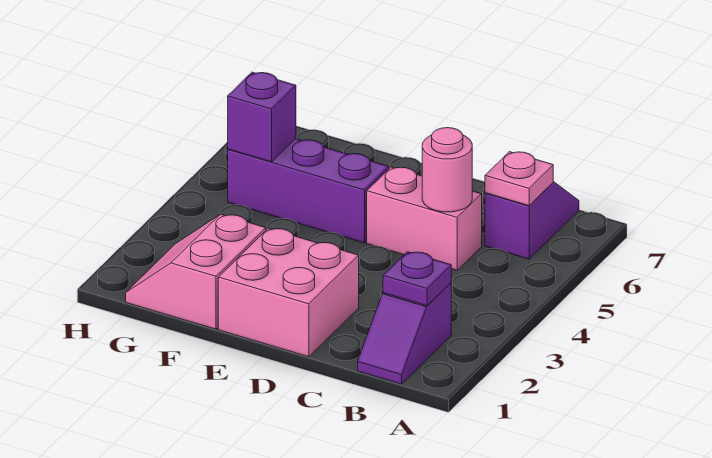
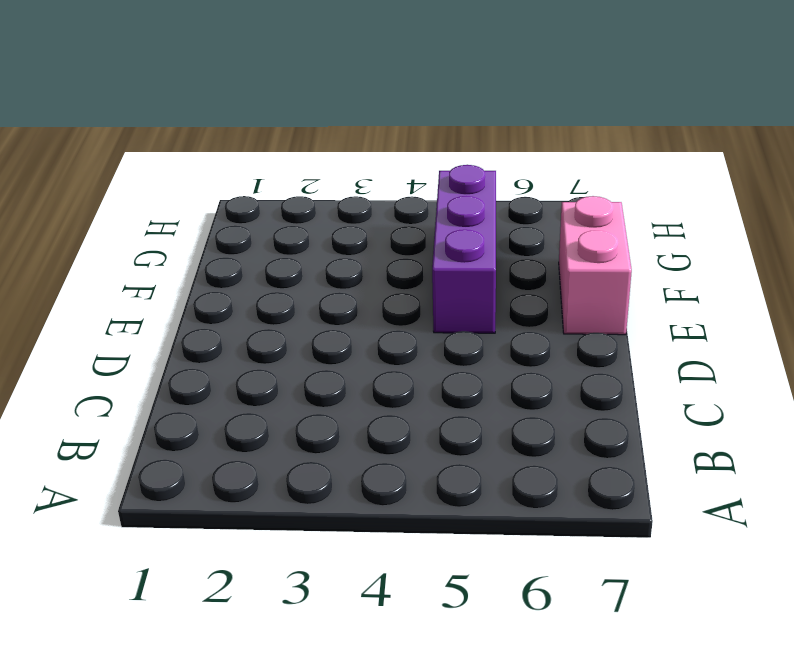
pink brick E7:F7 level 1 -> pink brick C5:D5 level 1
none -> purple slope B1:B2 level 1 top 2
none -> purple slope B6:B7 level 1 top 6

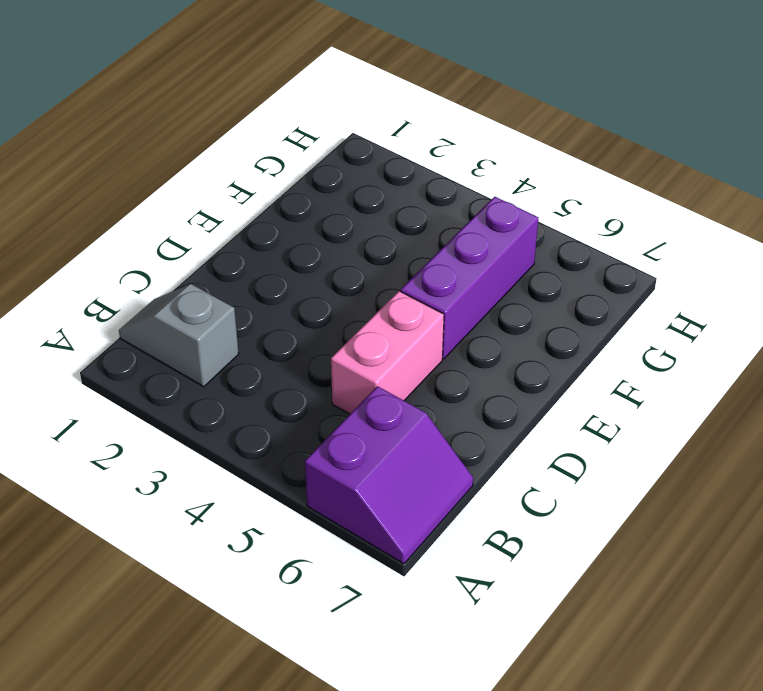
purple slope A6:B7 level 1 top 6 -> purple slope B6:B7 level 1 top 6
grey slope B1:B2 level 1 top 2 -> purple slope B1:B2 level 1 top 2
none -> pink brick D1:E2 level 1
none -> pink slope F1:G2 level 1 top F

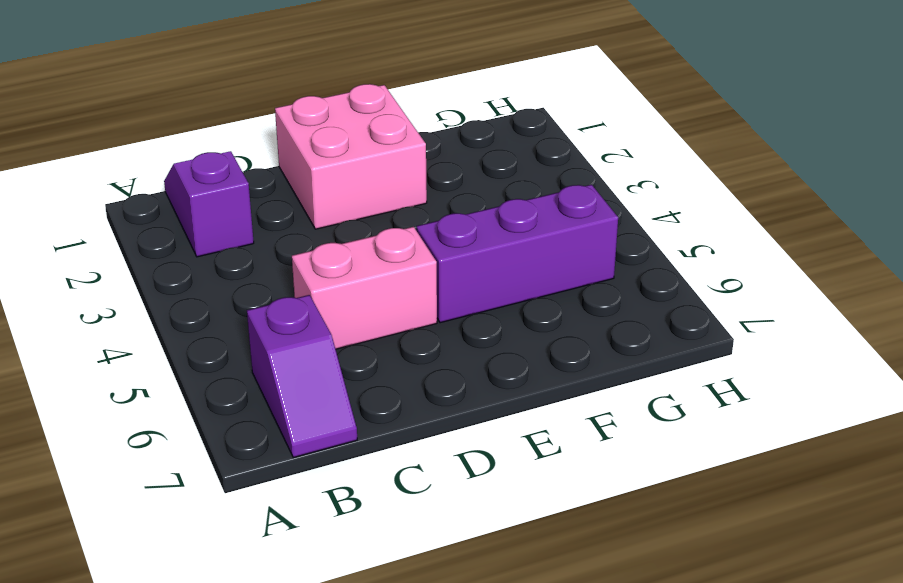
none -> pink slope F1:G2 level 1 top F
none -> purple plate B2 level 2

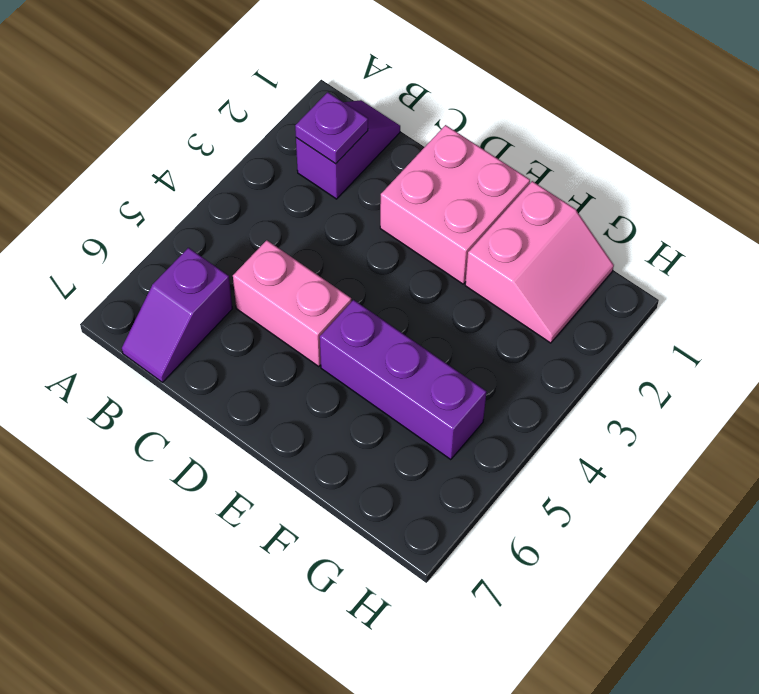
none -> pink plate B6 level 2
none -> pink round brick C5 level 2

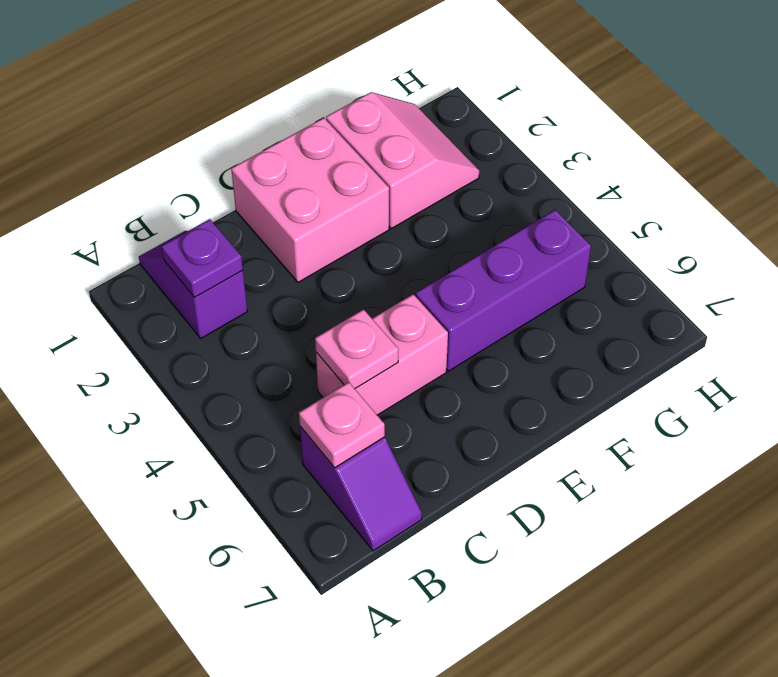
pink plate C5 level 2 -> pink round brick C5 level 2
none -> purple brick G5 level 2

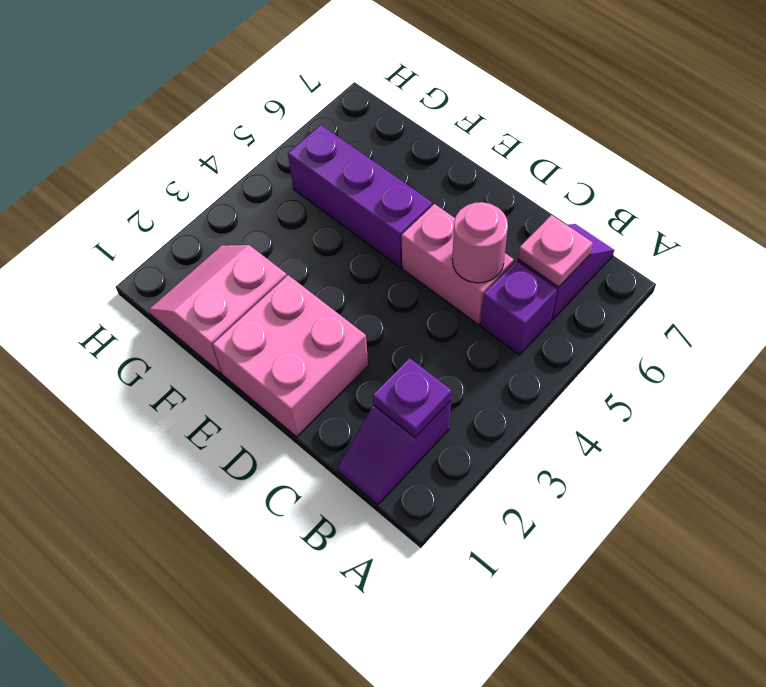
purple brick B5 level 1 -> purple brick G5 level 2

